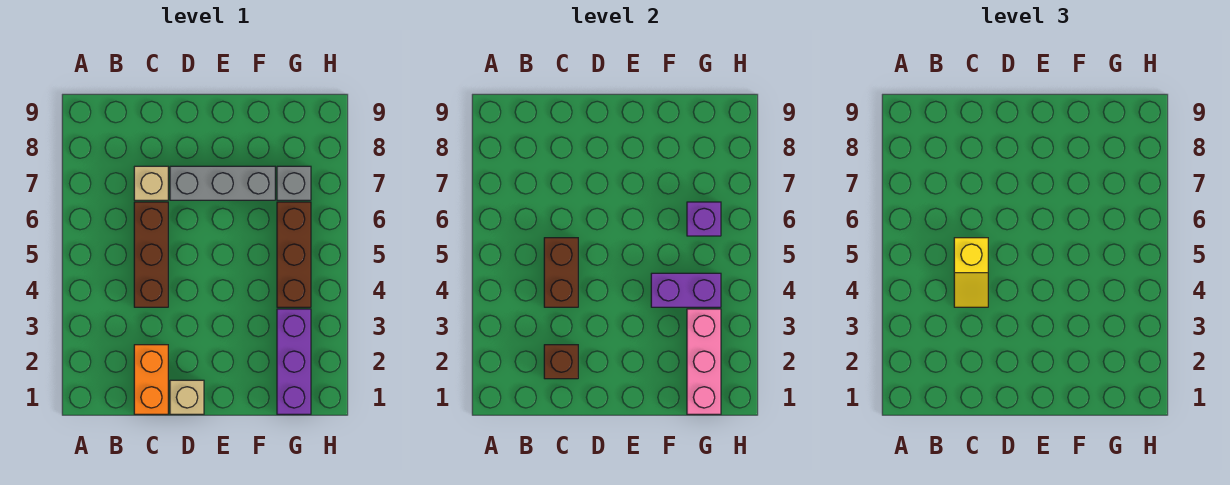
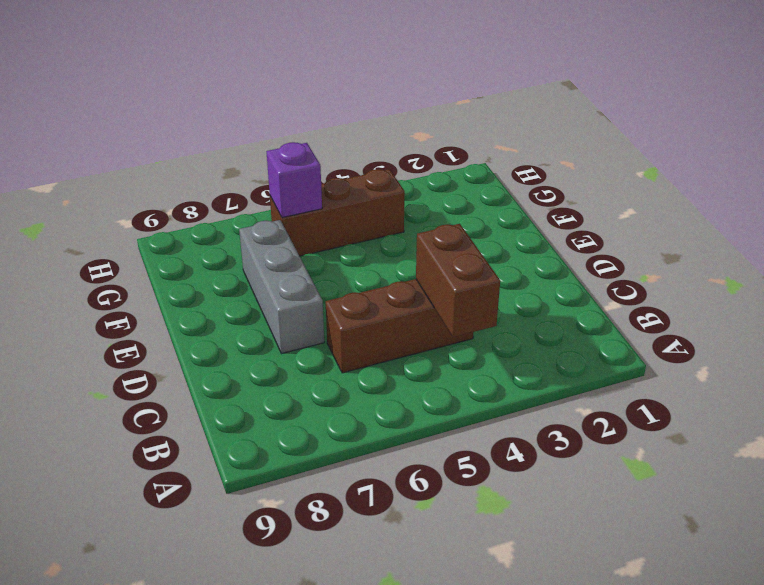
brown brick B4:C4 level 2 -> brown brick C4:C5 level 2
none -> orange brick C1:C2 level 1
none -> tan brick C7 level 1
none -> tan brick D1 level 1

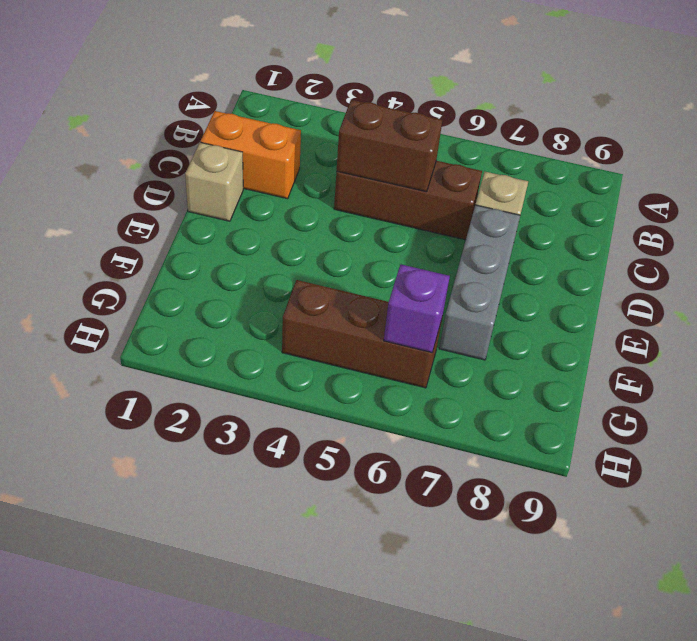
none -> purple brick G1:G3 level 1
none -> grey brick G7 level 1
none -> brown brick C2 level 2

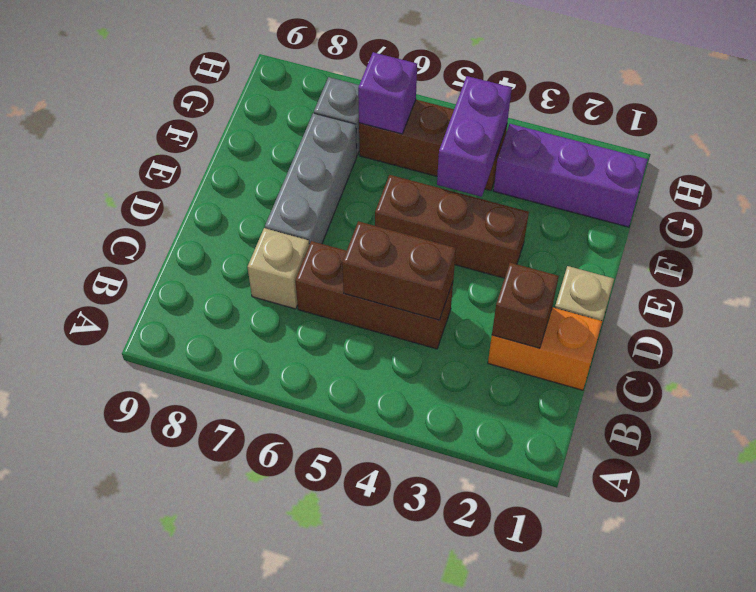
brown brick E3:E5 level 1 -> none
none -> pink brick G1:G3 level 2
none -> yellow slope C4:C5 level 3 top 5

